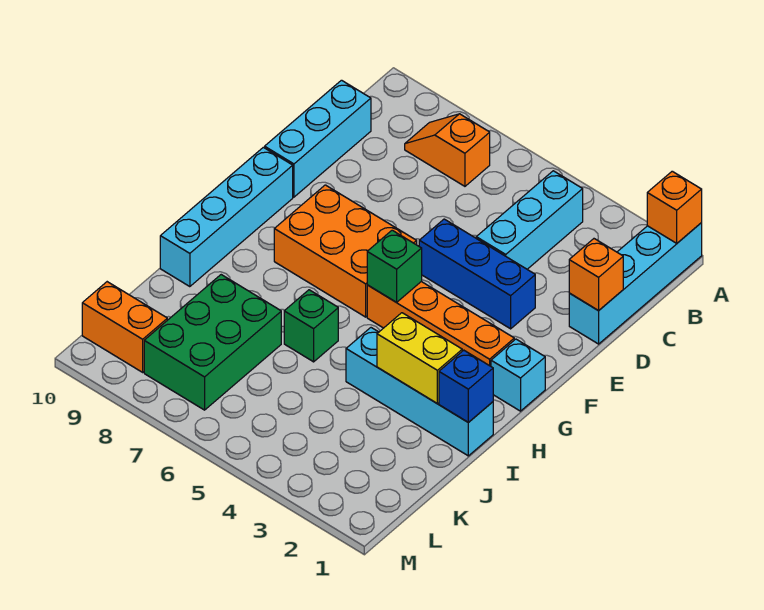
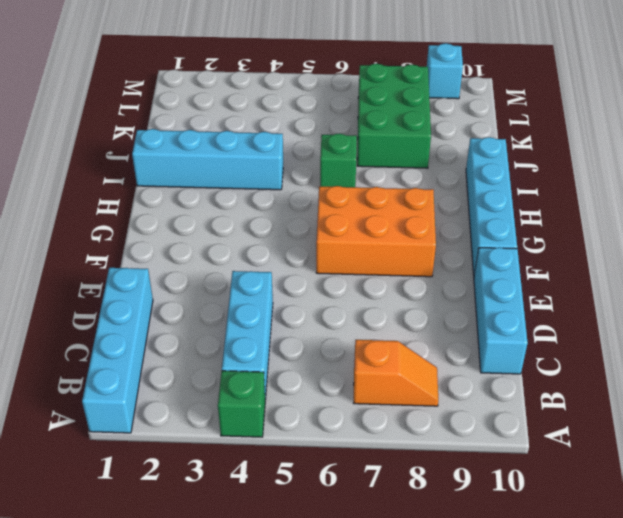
green brick A4 level 1 -> green brick G5 level 2
cyan brick M9 level 1 -> cyan brick G1 level 1
none -> blue brick E3:E5 level 1
none -> orange brick G2:G5 level 1
none -> orange brick L9:L10 level 1

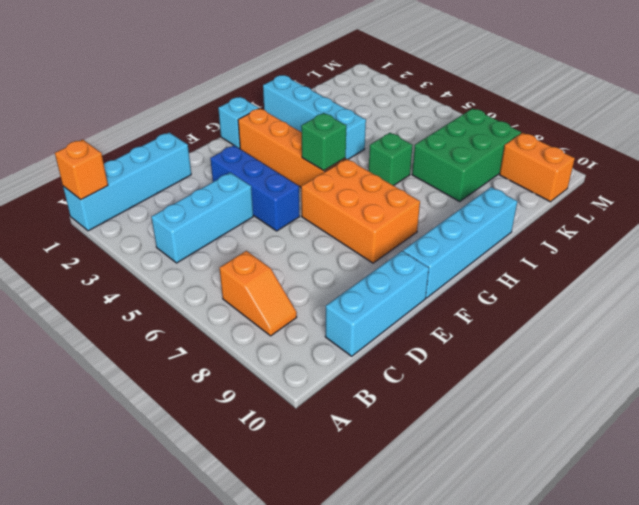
none -> orange brick D1 level 2
none -> blue brick I1 level 2
none -> yellow brick I2:I3 level 2

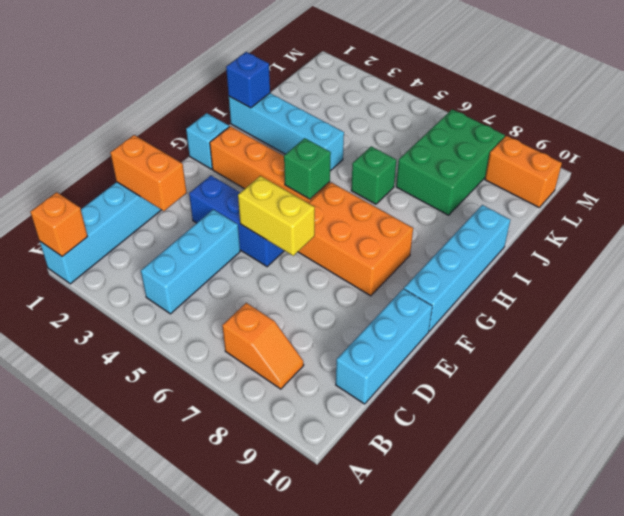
orange brick D1:D2 level 2 -> orange brick D1 level 2
yellow brick E5:E6 level 2 -> yellow brick I2:I3 level 2

